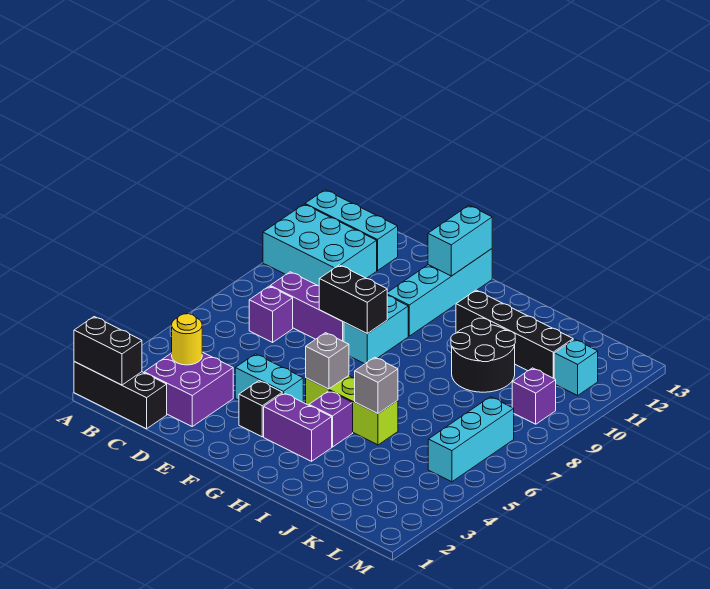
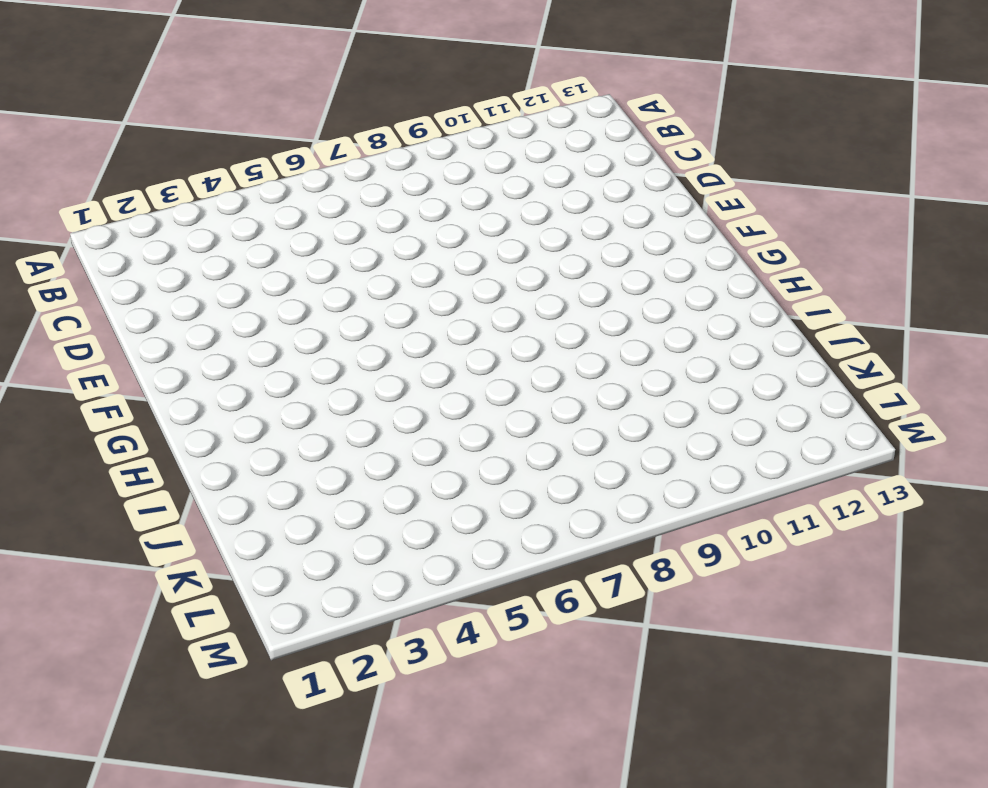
none -> black brick A1:C1 level 1
none -> cyan brick A10:C11 level 1
none -> cyan brick A12:C12 level 1

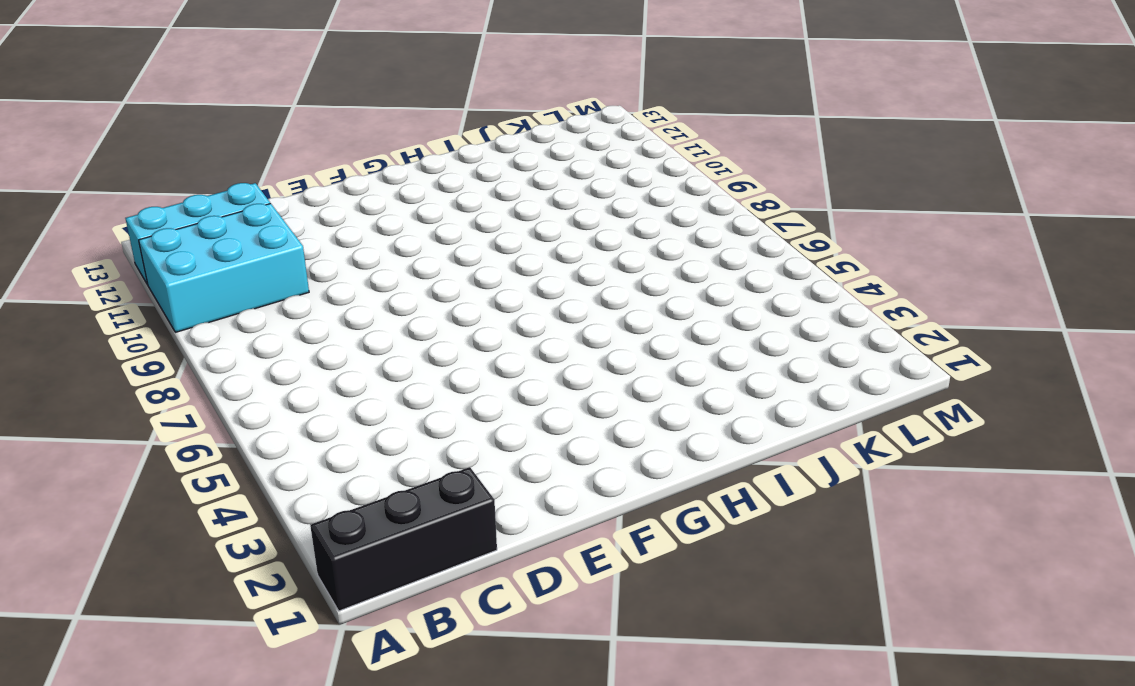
none -> purple brick C2:D3 level 1
none -> purple brick C7 level 1
none -> purple brick C8:E8 level 1

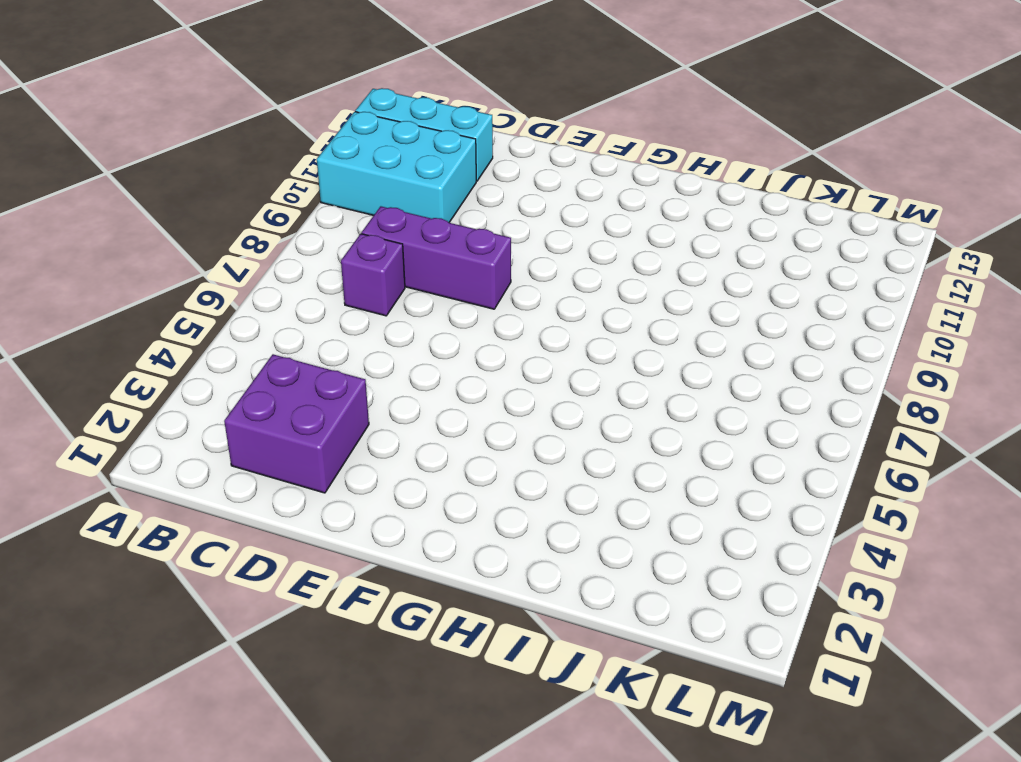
none -> black brick A1:C1 level 1
none -> cyan brick E4:F4 level 1
none -> black brick F3 level 1

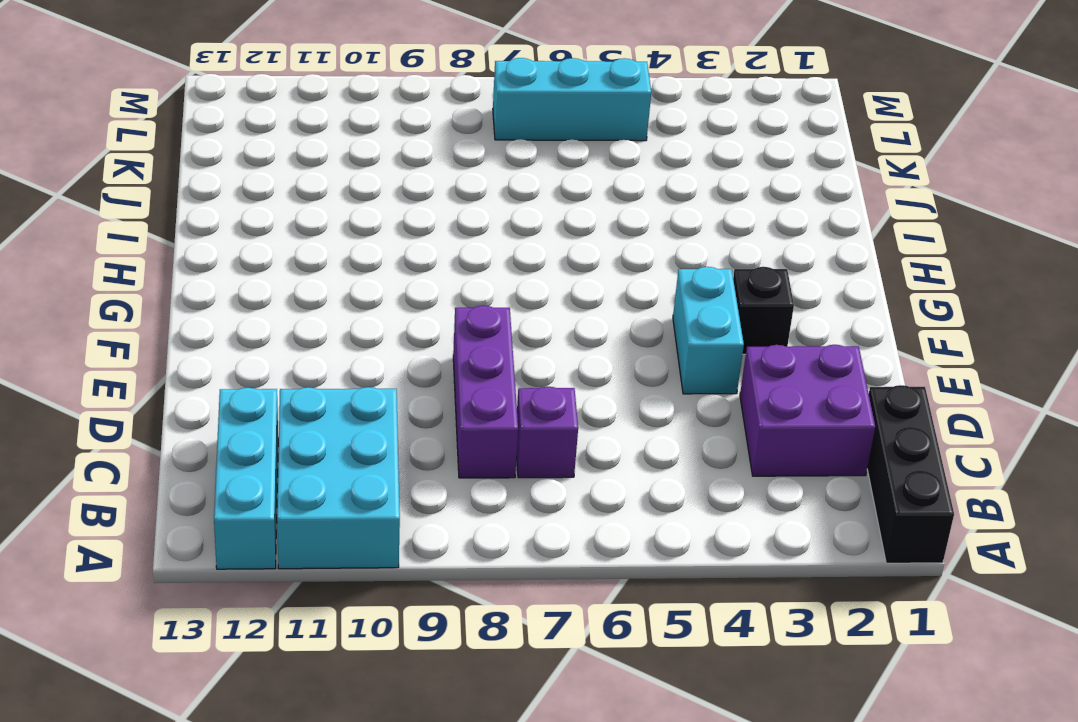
none -> cyan brick F8:F9 level 1
none -> cyan brick F10:F13 level 1
none -> purple brick G3:H3 level 1

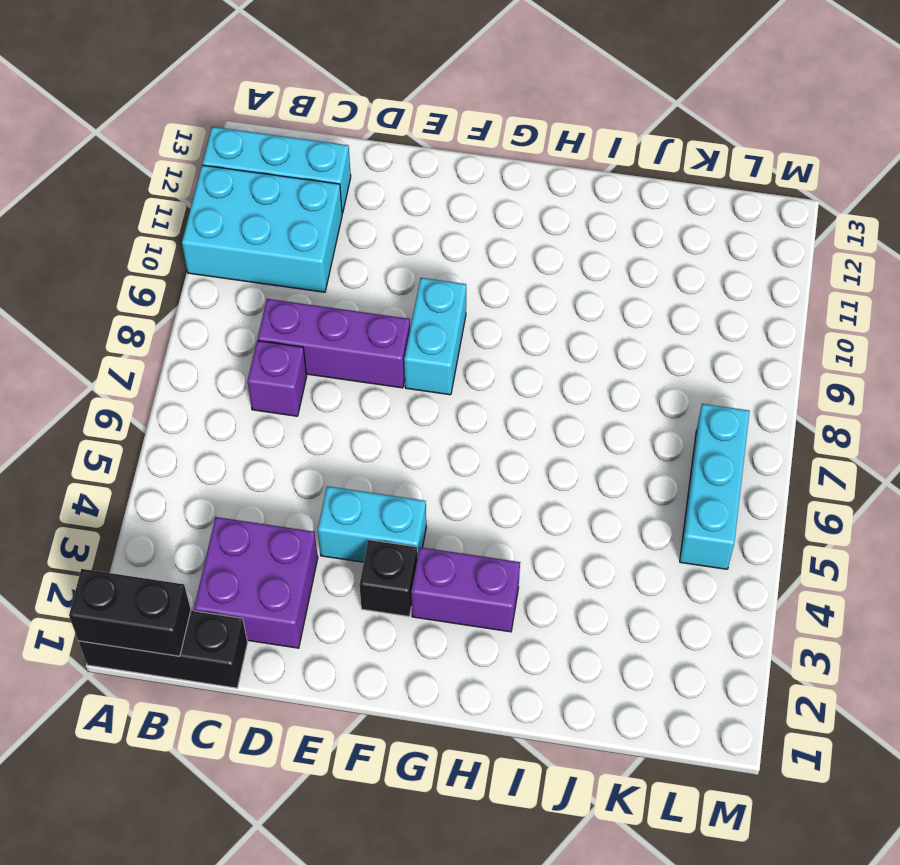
none -> cyan brick F10:F13 level 1
none -> lime brick G5:I5 level 1
none -> purple brick H4 level 1

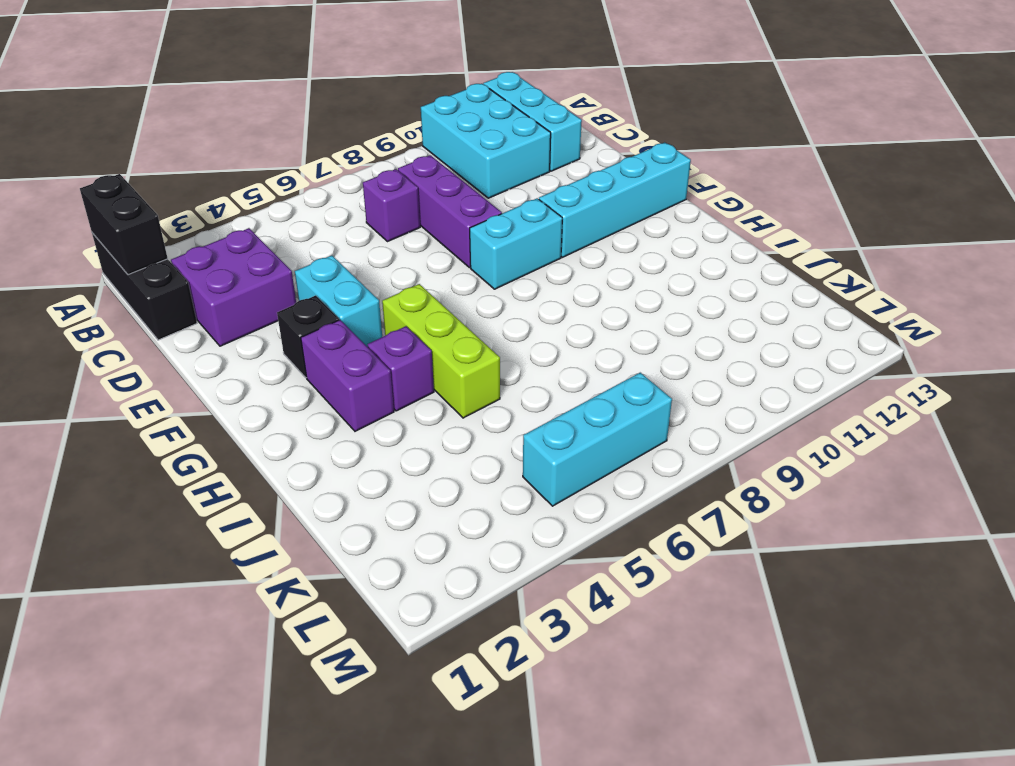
none -> black brick H11:K11 level 1
none -> black round brick I9:J10 level 1
none -> purple brick L9 level 1

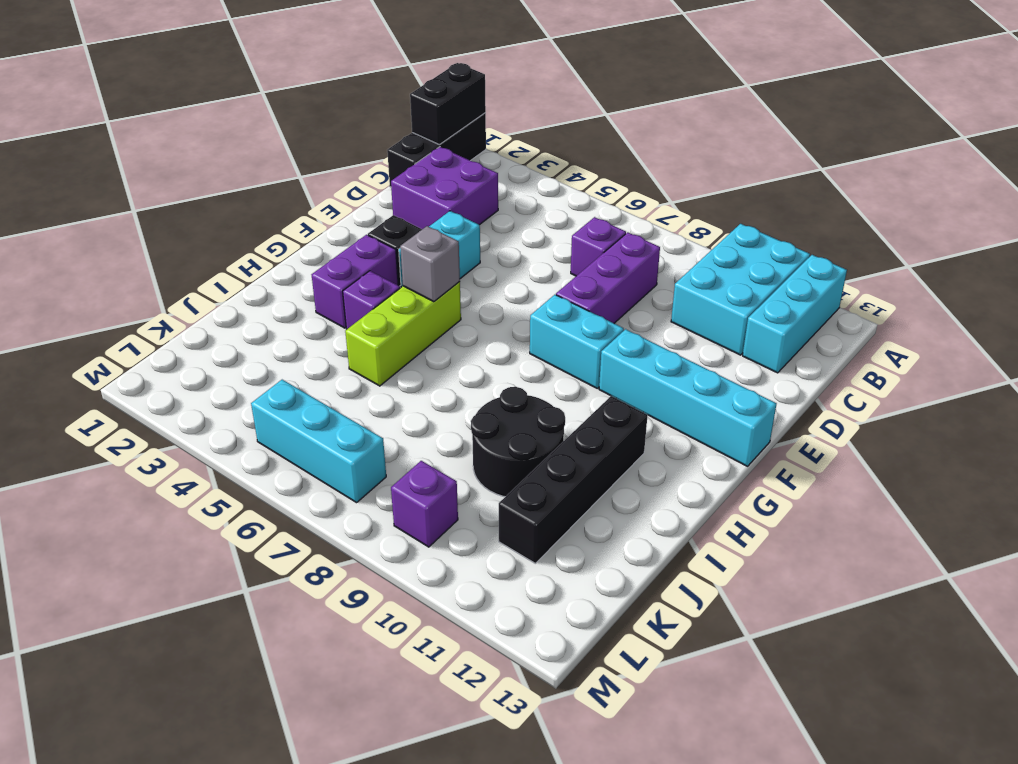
none -> cyan brick L11 level 1
none -> yellow round brick C3 level 2
none -> black brick E8:F8 level 2

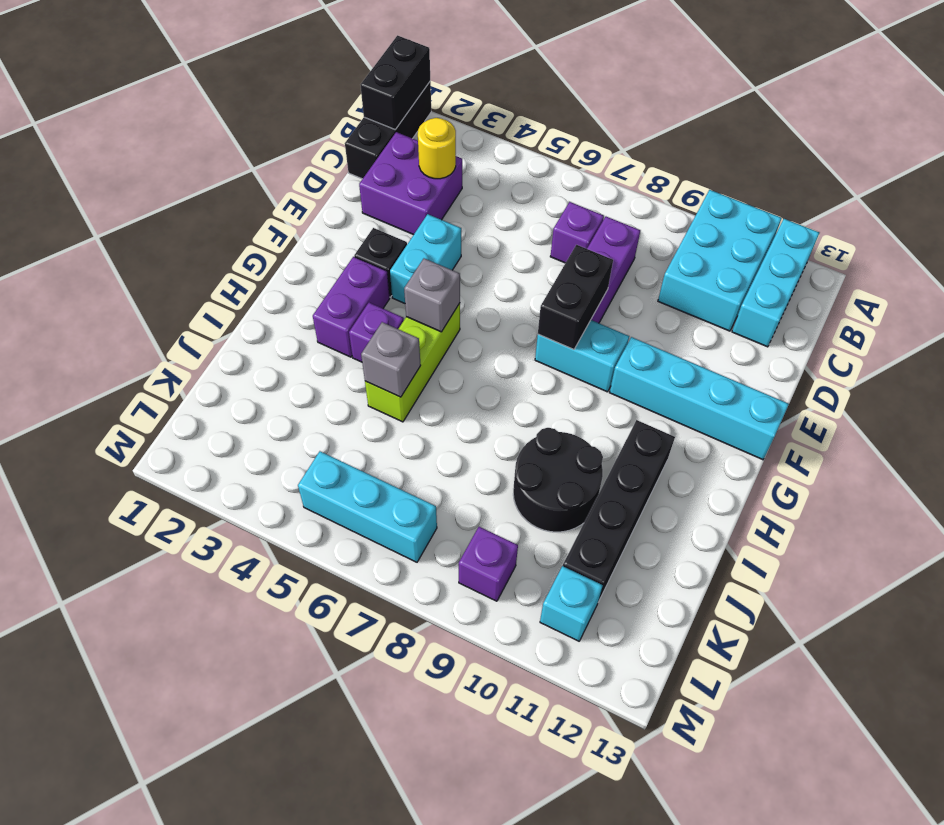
none -> cyan brick F12:F13 level 2

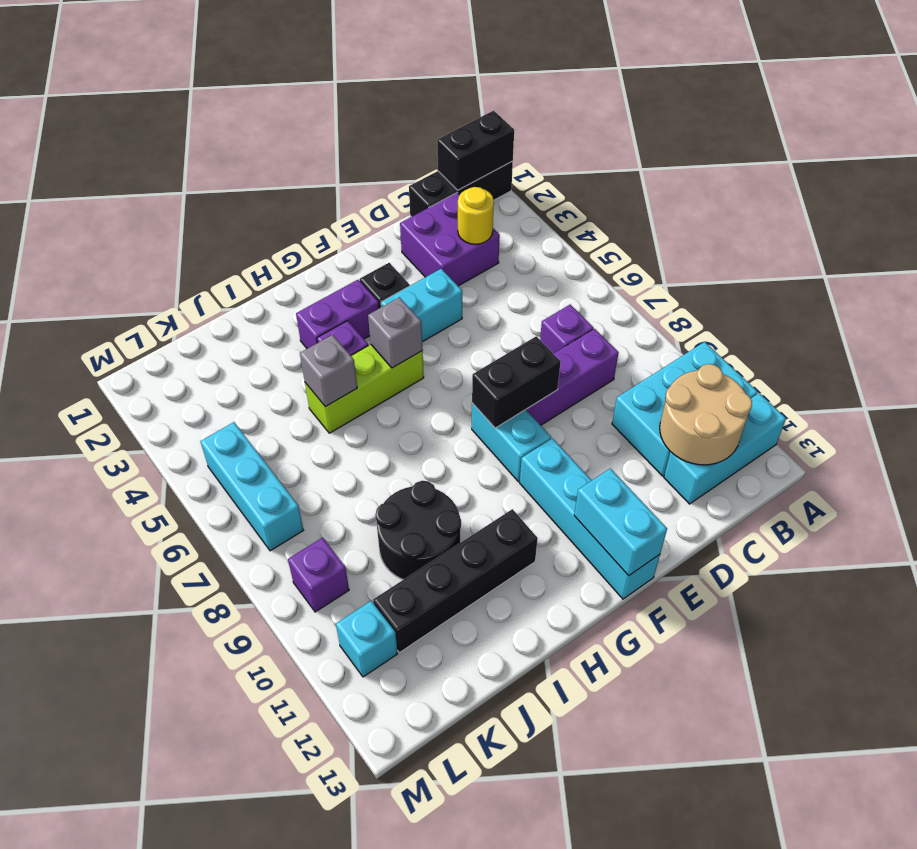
tan round brick B11:C12 level 2 -> none

